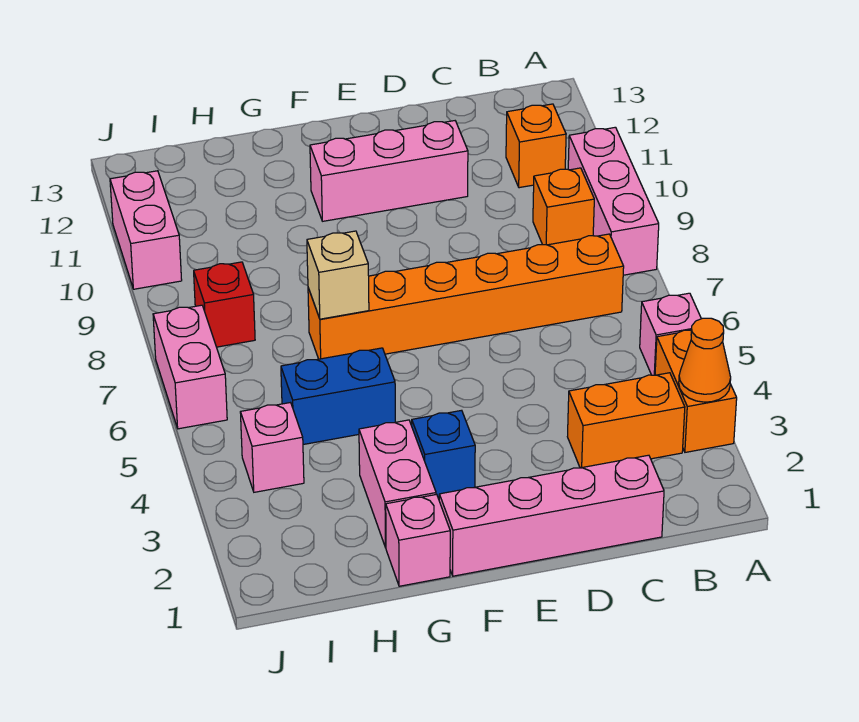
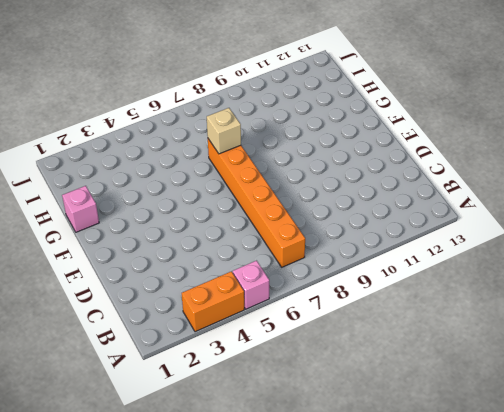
none -> pink brick A8:A10 level 1
none -> orange brick B3:C3 level 1
none -> orange brick B9 level 1

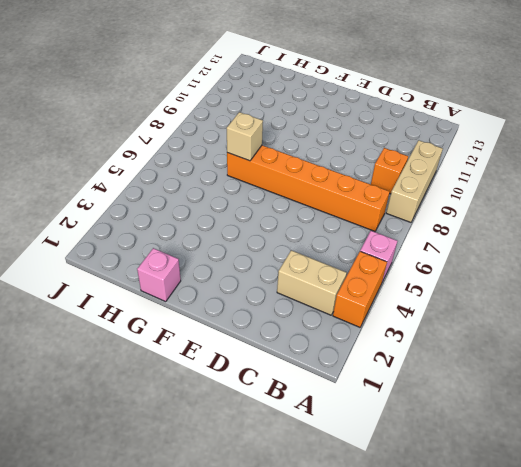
tan brick A8:A10 level 1 -> pink brick A8:A10 level 1
tan brick B3:C3 level 1 -> orange brick B3:C3 level 1
none -> orange brick B11 level 1
none -> pink brick C1:F1 level 1
none -> pink brick D11:F11 level 1

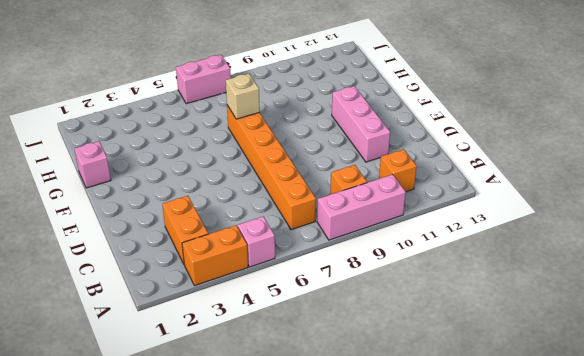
none -> pink brick C1:F1 level 1
none -> blue brick F3 level 1
none -> pink brick G2:G3 level 1

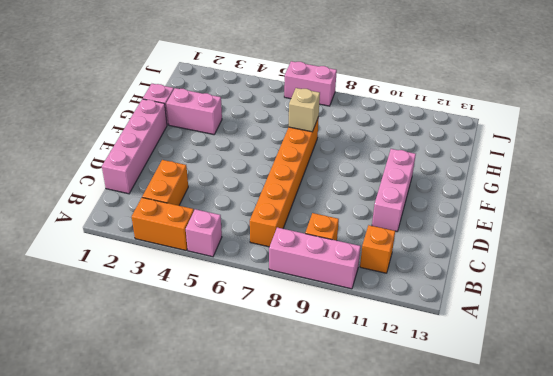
none -> blue brick F3 level 1
none -> blue brick G5:H5 level 1
none -> pink brick I4 level 1

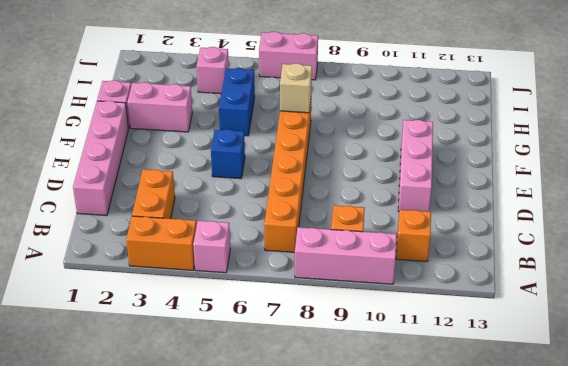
blue brick E5 level 1 -> blue brick F3 level 1
none -> red brick I8 level 1
none -> pink brick J10:J11 level 1
none -> orange cone A3 level 2

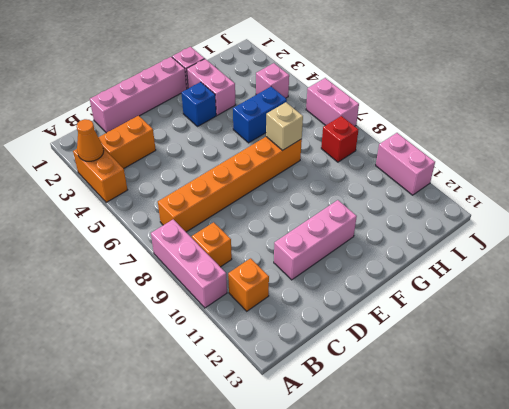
none -> pink brick A5 level 1

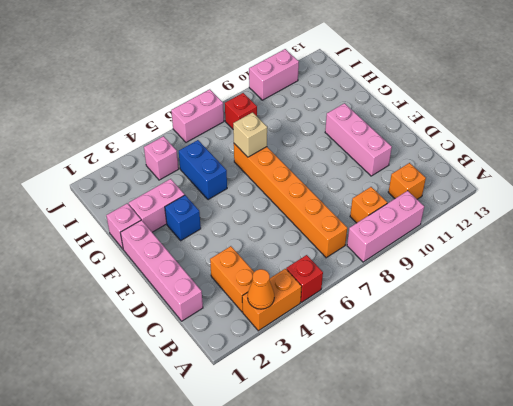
red brick A5 level 1 -> pink brick A5 level 1

